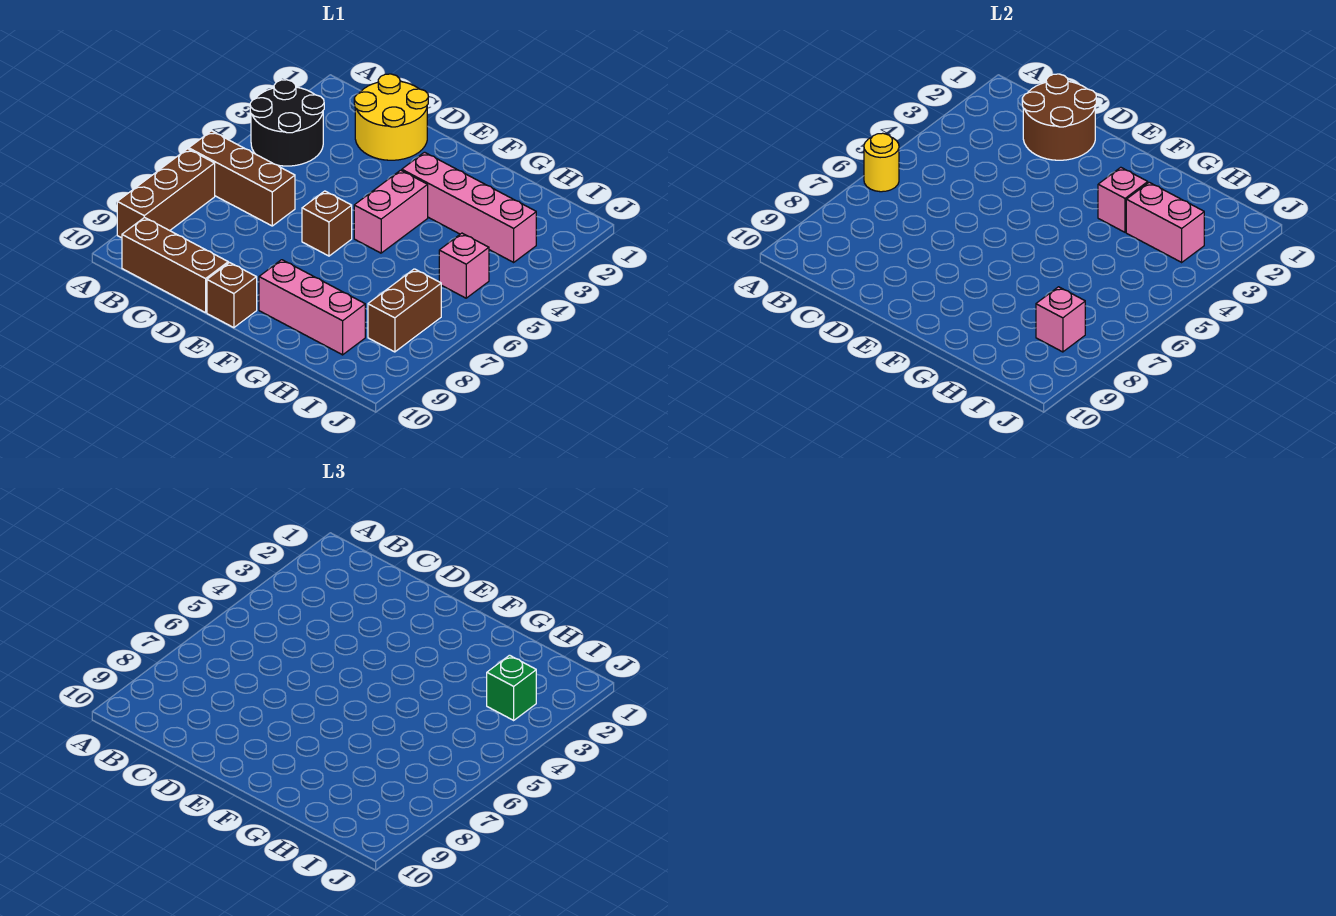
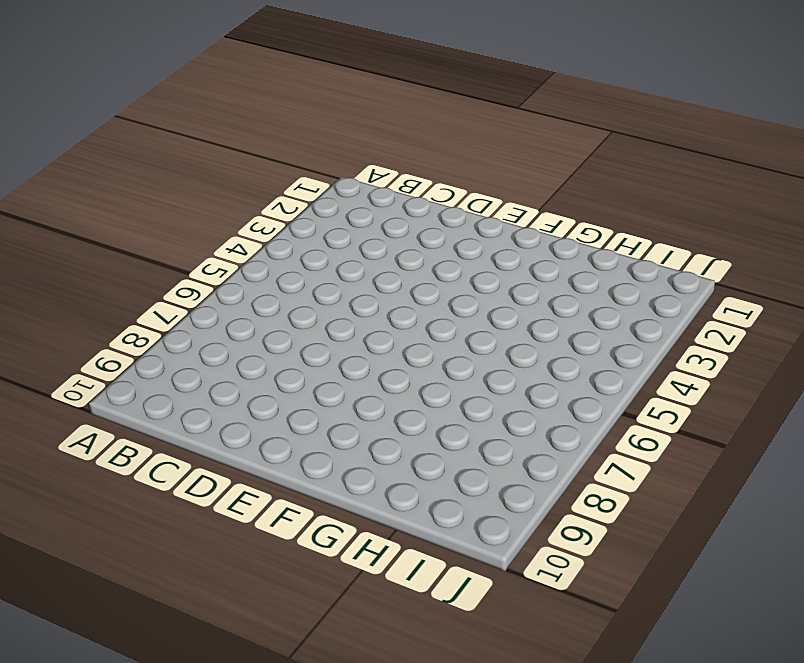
none -> black round brick A3:B4 level 1
none -> brown brick A6:C6 level 1
none -> brown brick A7:A9 level 1

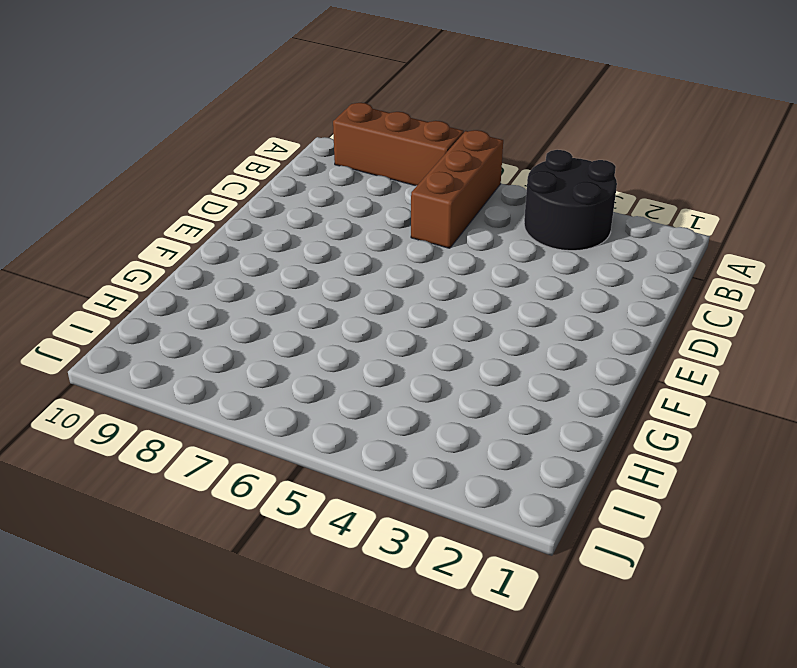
none -> brown brick B10:D10 level 1
none -> yellow round brick C1:D2 level 1
none -> brown brick E6 level 1

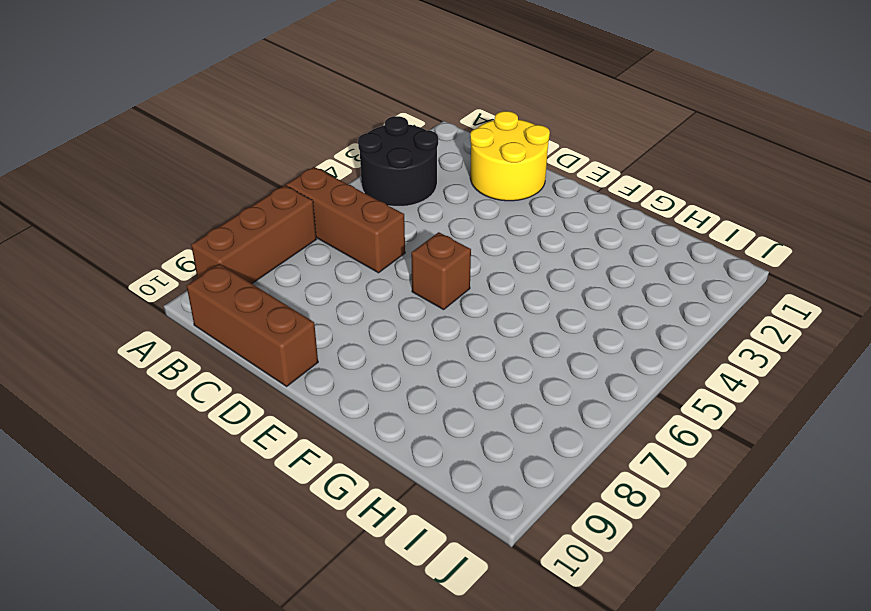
none -> brown brick E10 level 1
none -> pink brick F3:I3 level 1
none -> pink brick F4:F5 level 1

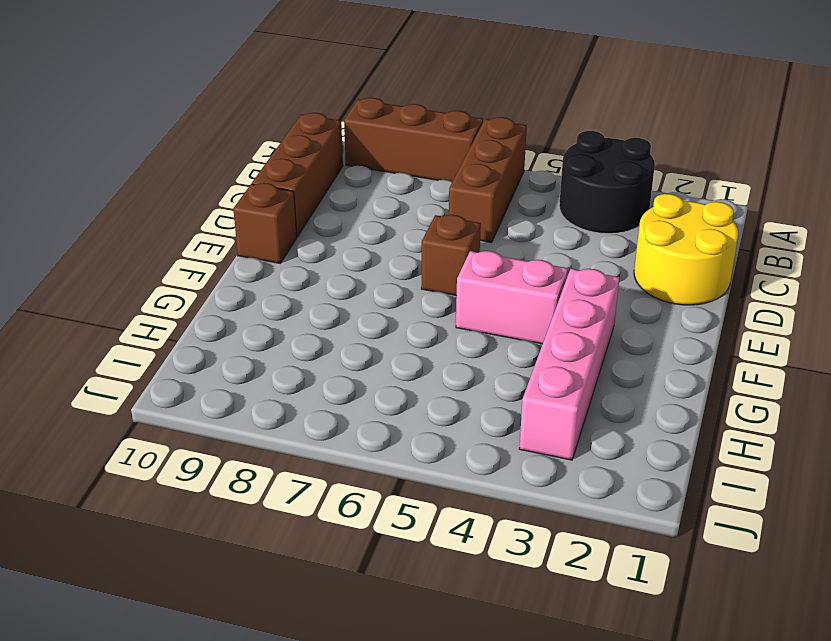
none -> pink brick F9:H9 level 1
none -> pink brick I5 level 1
none -> brown brick I7:I8 level 1

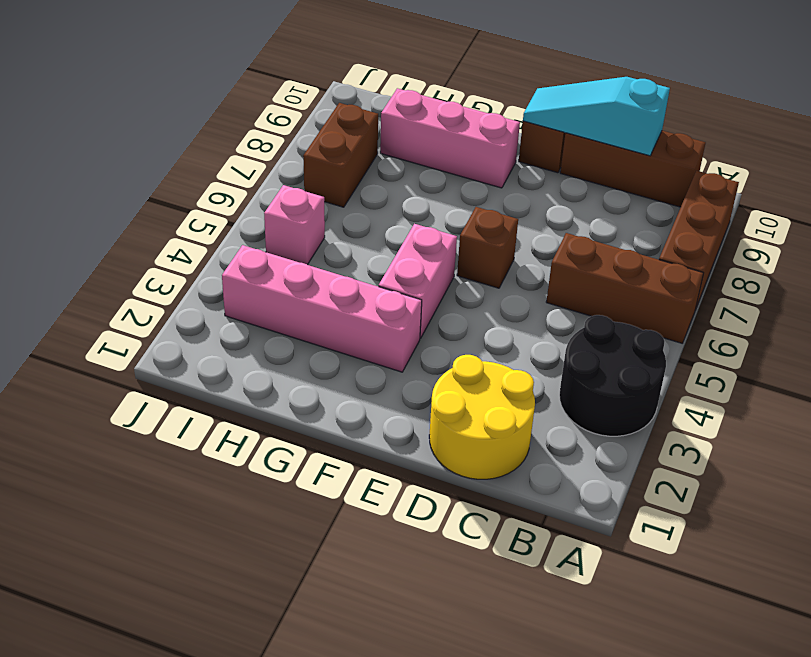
cyan slope C10:E10 level 2 top C -> none
none -> yellow round brick A6 level 2
none -> brown round brick C1:D2 level 2
none -> pink brick G3 level 2

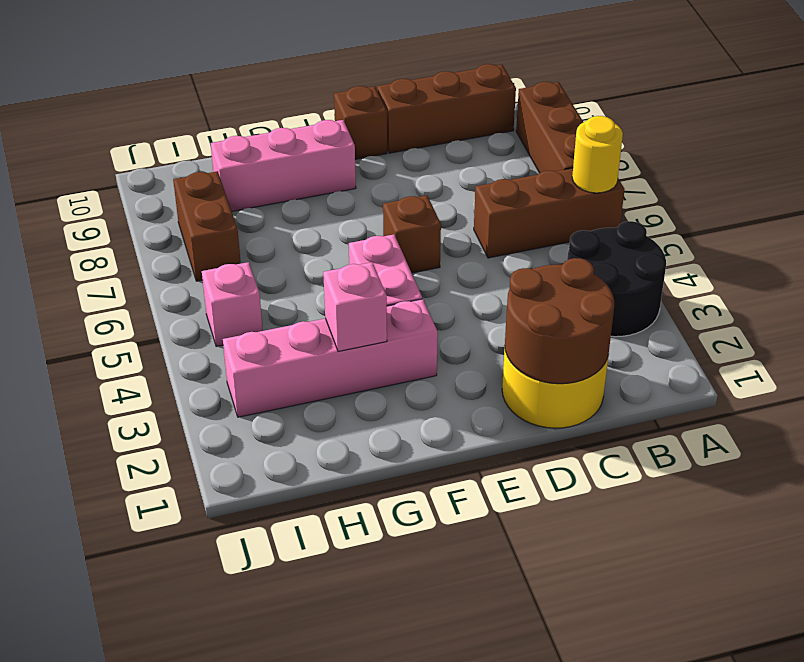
none -> pink brick H3:I3 level 2
none -> pink brick I8 level 2
none -> green brick I3 level 3

